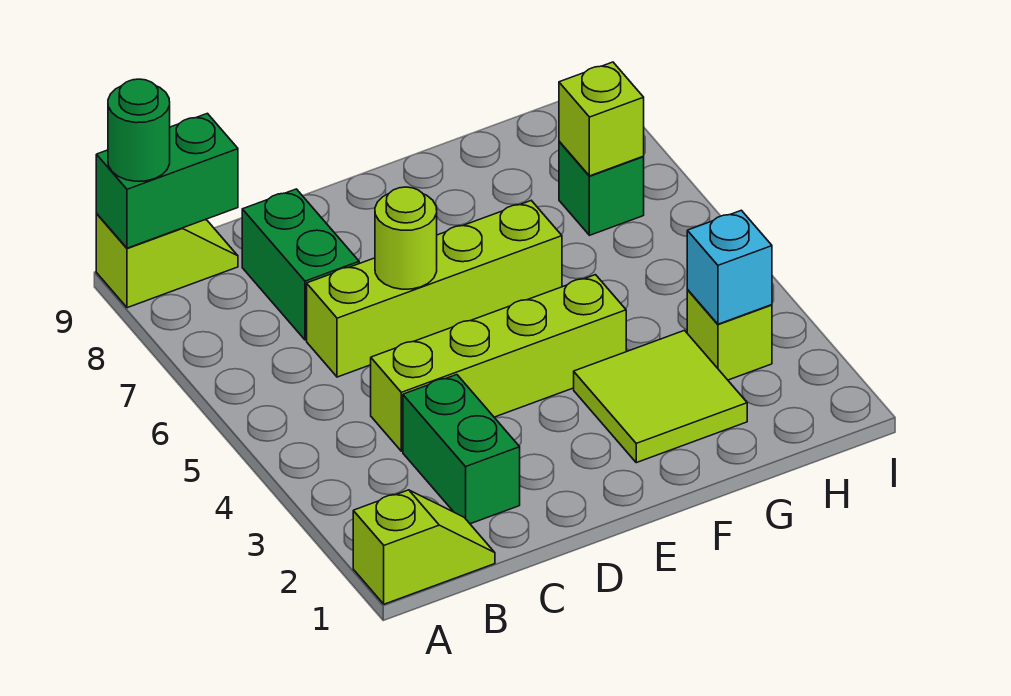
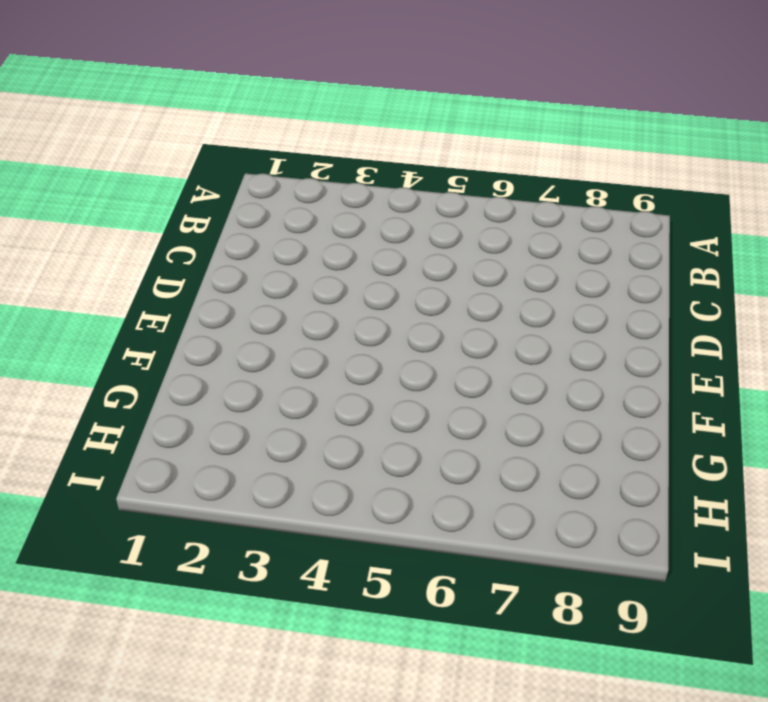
none -> lime slope A1:B1 level 1 top A
none -> lime slope A9:B9 level 1 top A
none -> green brick C2:C3 level 1

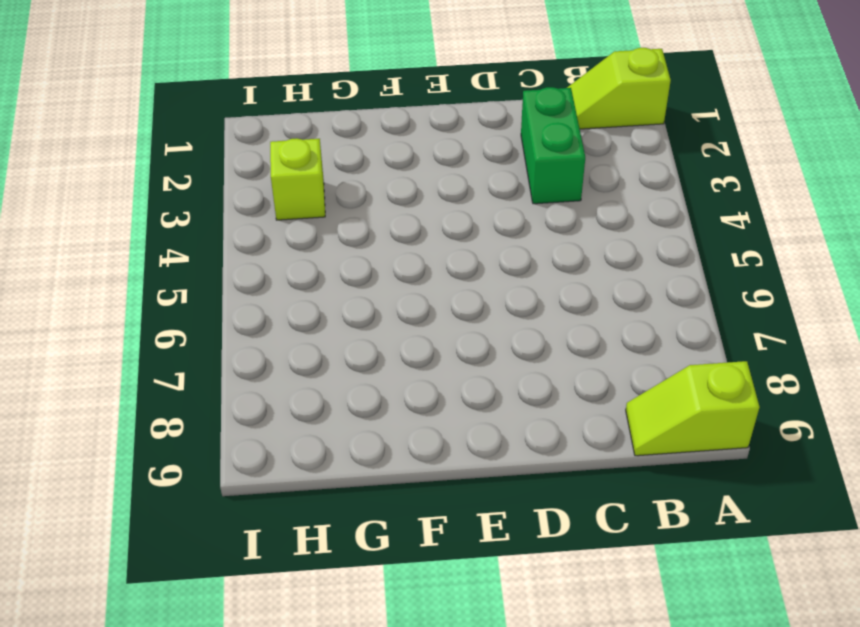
none -> lime brick C4:F4 level 1
none -> lime brick C6:F6 level 1
none -> green brick C7:C8 level 1

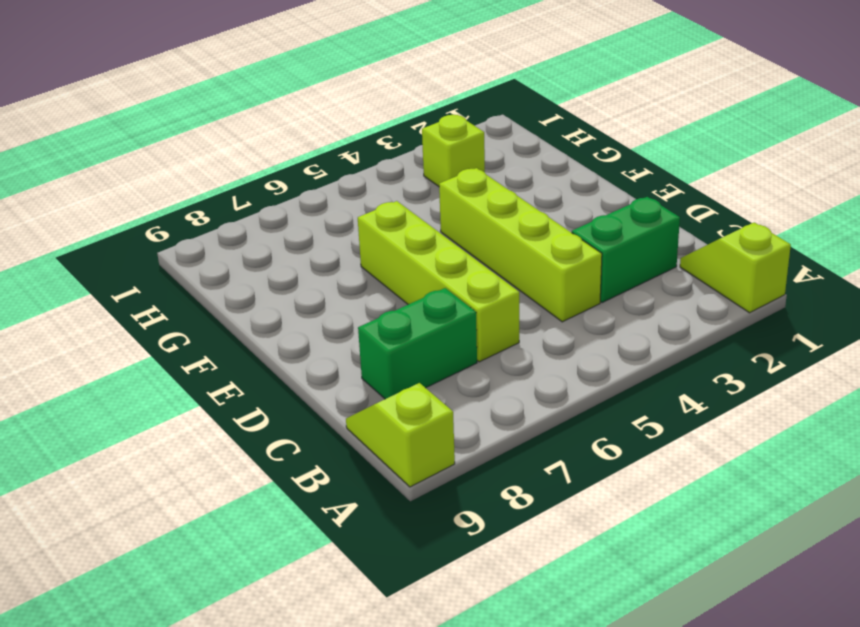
none -> lime tile F2:G3 level 1
none -> green brick H7 level 1
none -> green brick A9:B9 level 2

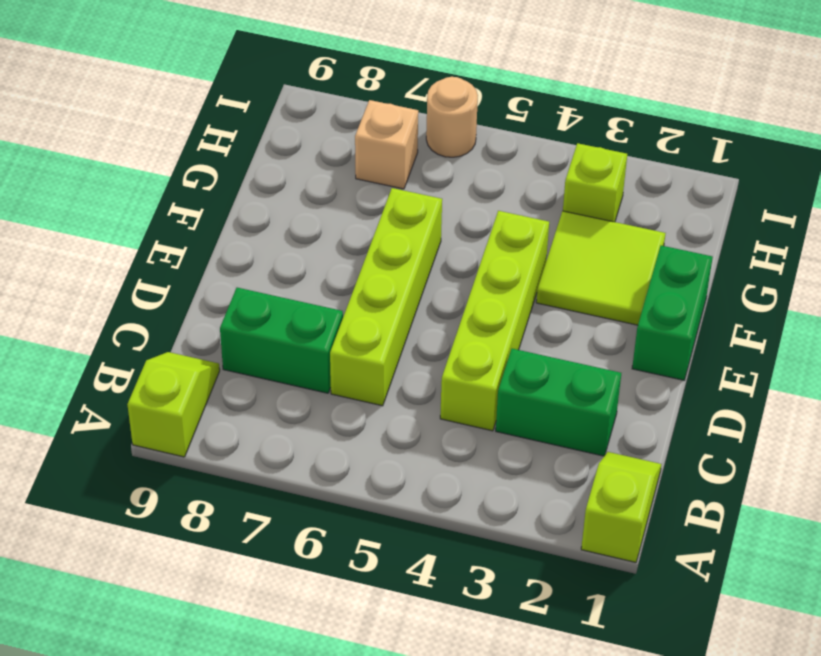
green brick E1:F1 level 1 -> green brick A9:B9 level 2
tan brick H7 level 1 -> green brick H7 level 1
tan round brick I6 level 1 -> none
none -> lime round brick D6 level 2
none -> cyan brick H3 level 2
none -> lime brick H7 level 2

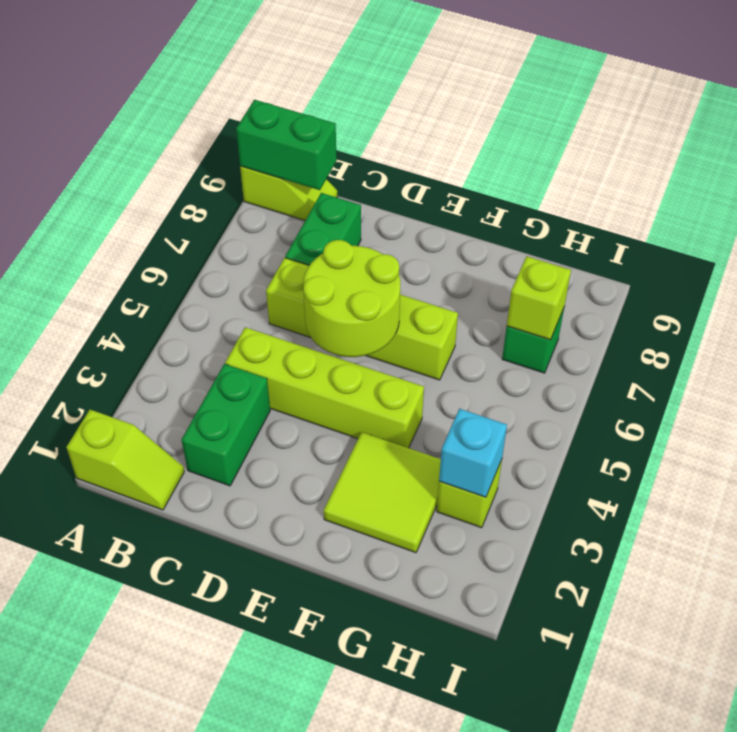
lime round brick D5:E6 level 2 -> lime round brick D6 level 2
none -> green round brick A9 level 3

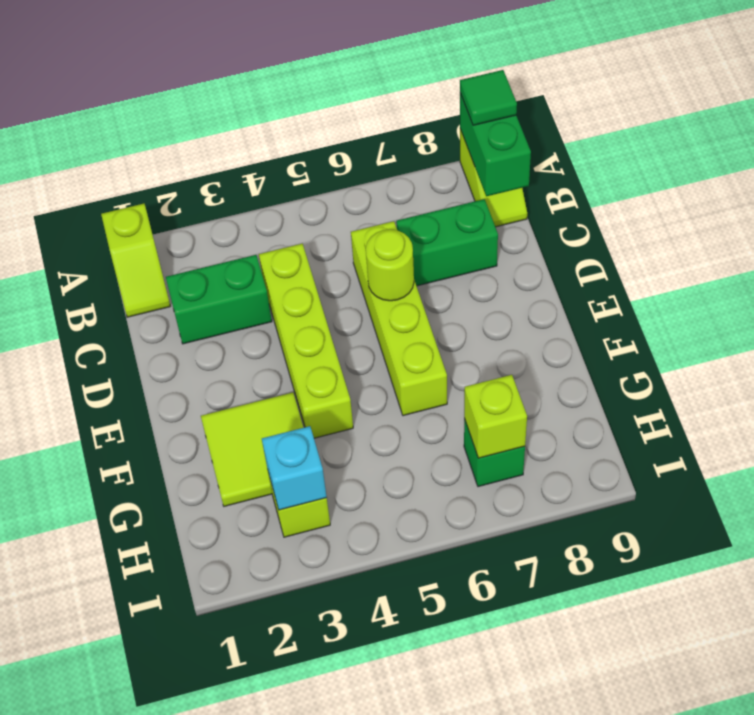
green tile A9 level 3 -> green round brick A9 level 3

